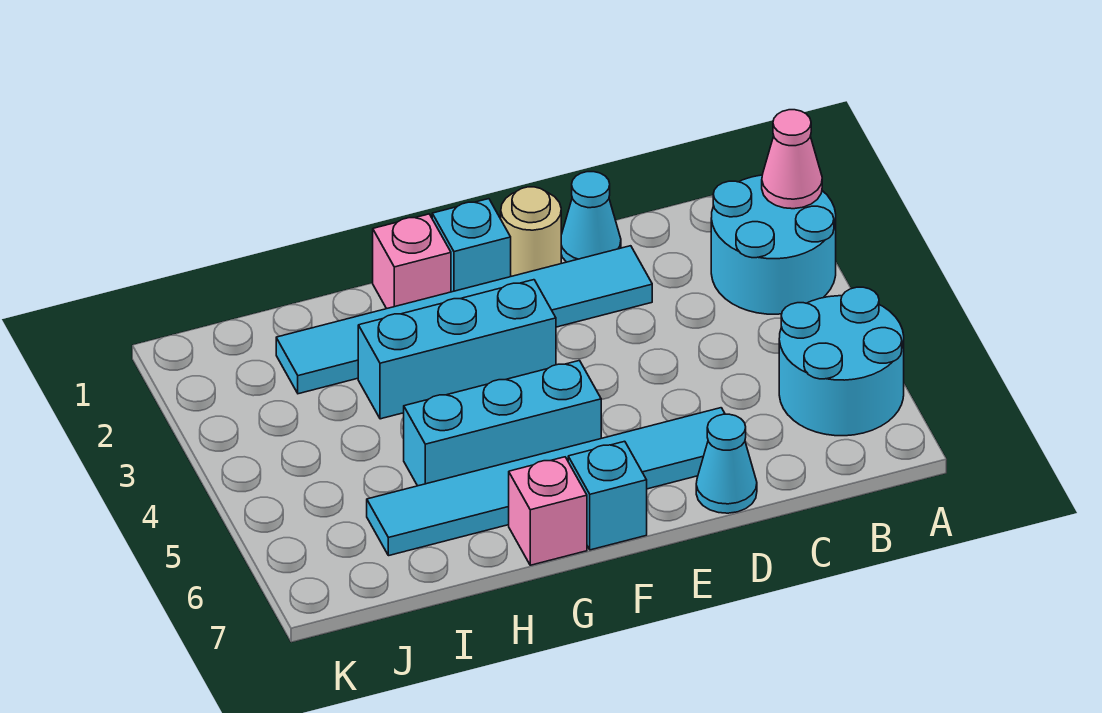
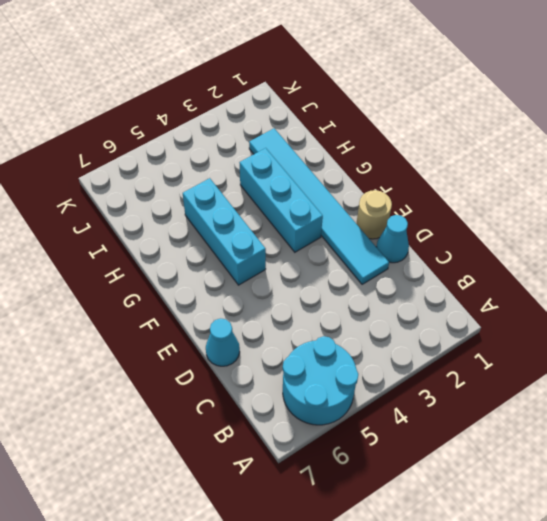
none -> cyan round brick A2:B3 level 1
none -> cyan tile D6:I6 level 1
none -> cyan brick F1 level 1

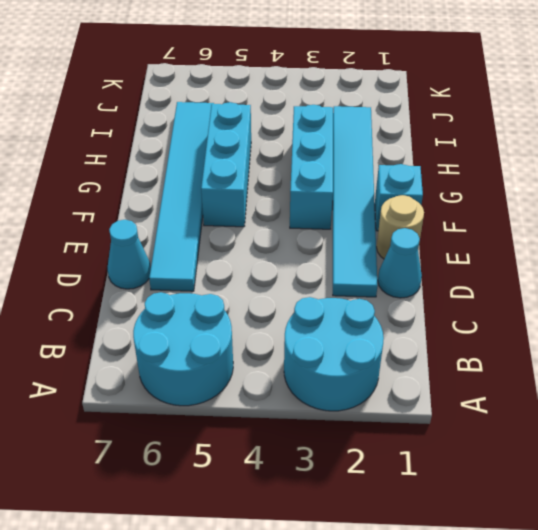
none -> cyan brick F7 level 1
none -> pink brick G1 level 1
none -> pink brick G7 level 1

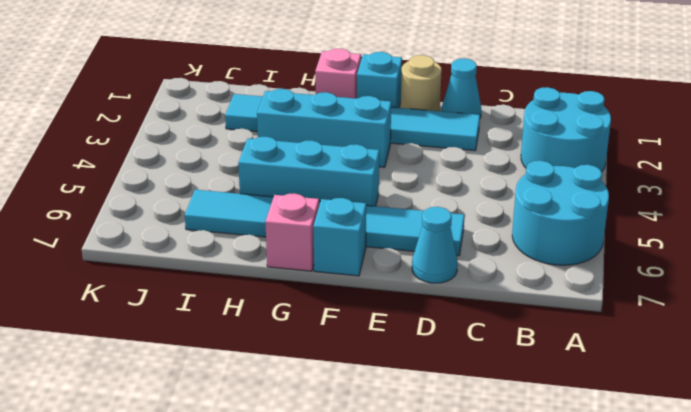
none -> pink cone A2 level 2

